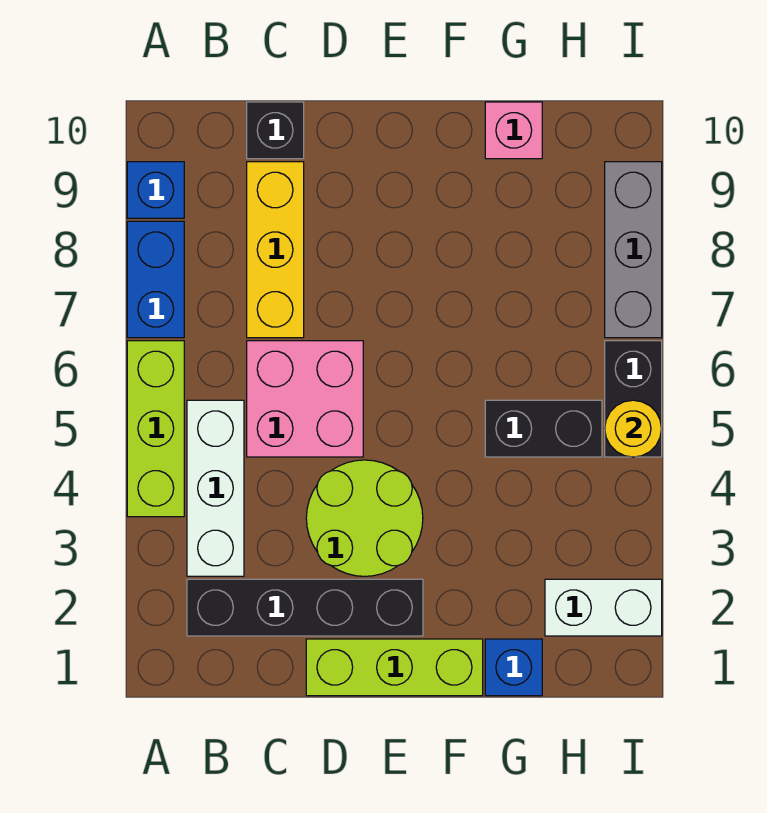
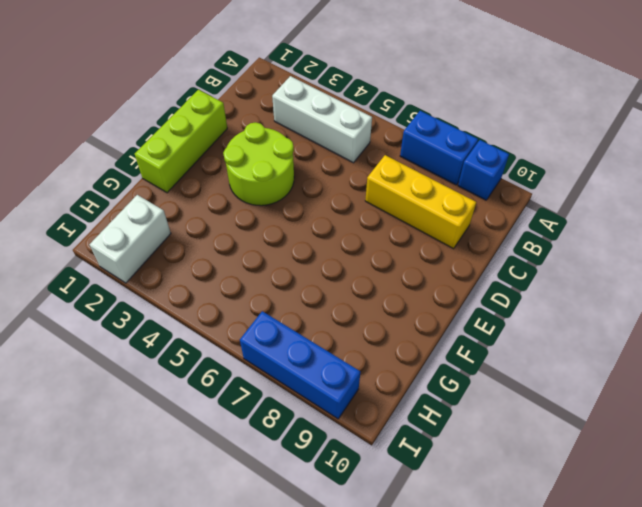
blue brick I7:I9 level 1 -> grey brick I7:I9 level 1
none -> lime brick A4:A6 level 1
none -> black brick B2:E2 level 1
none -> pink brick C5:D6 level 1

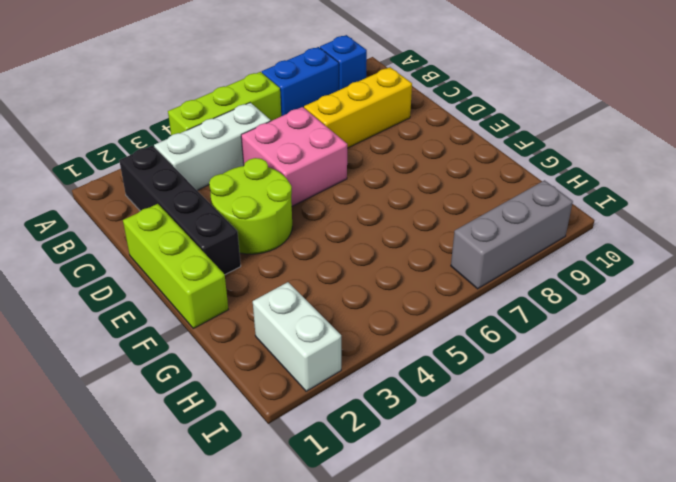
none -> black brick C10 level 1
none -> blue brick G1 level 1
none -> black brick G5:H5 level 1

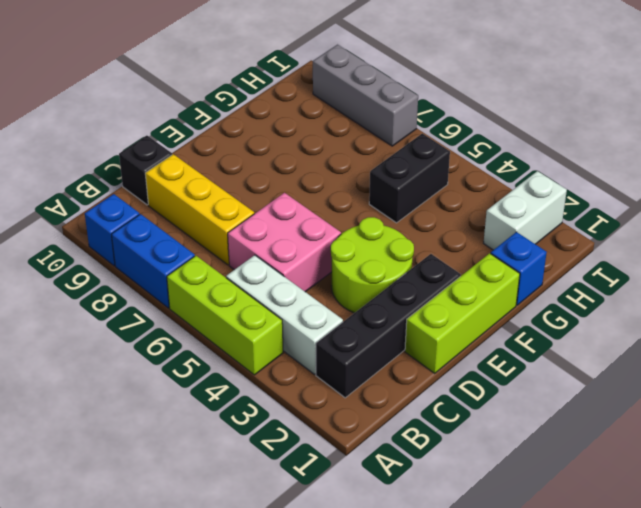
none -> pink brick G10 level 1
none -> black brick I5:I6 level 1
none -> yellow round brick I5 level 2

